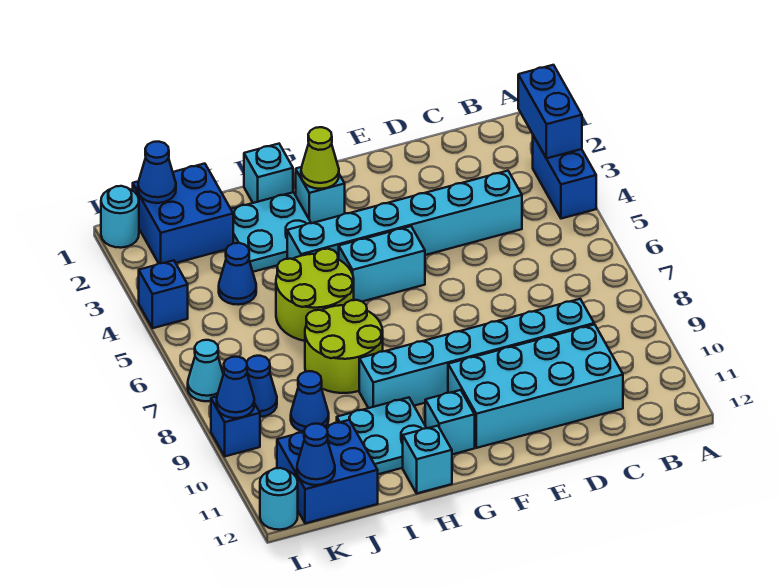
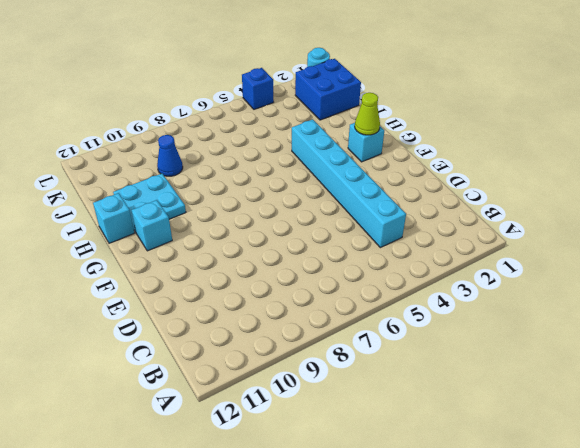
none -> blue brick A3:A4 level 1
none -> cyan brick C9:H9 level 1
none -> cyan brick C10:F11 level 1

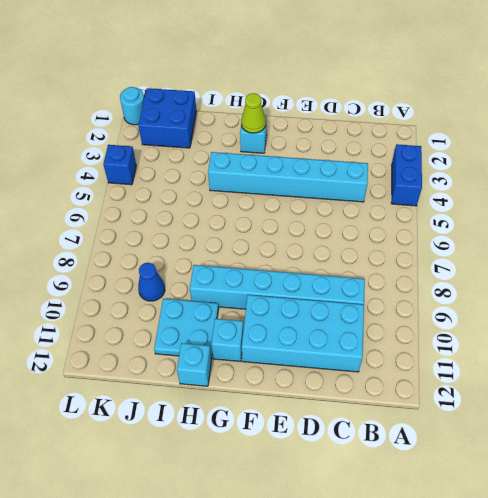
none -> cyan brick F5:G5 level 1
none -> cyan brick H1 level 1
none -> cyan plate H2:I3 level 1

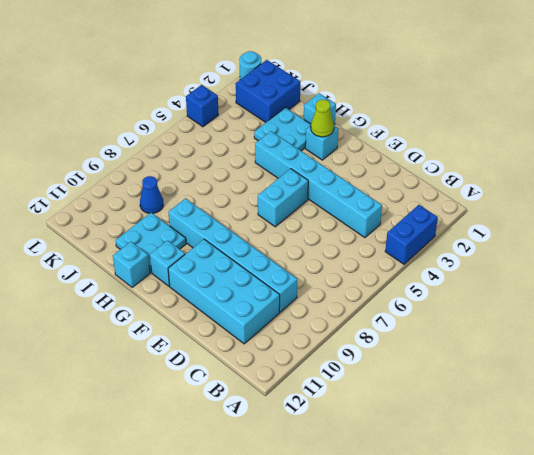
cyan brick F5:F6 level 1 -> cyan brick F5:G5 level 1
none -> lime round brick H5:I6 level 1
none -> lime round brick H7:I8 level 1
none -> blue cone J4 level 1

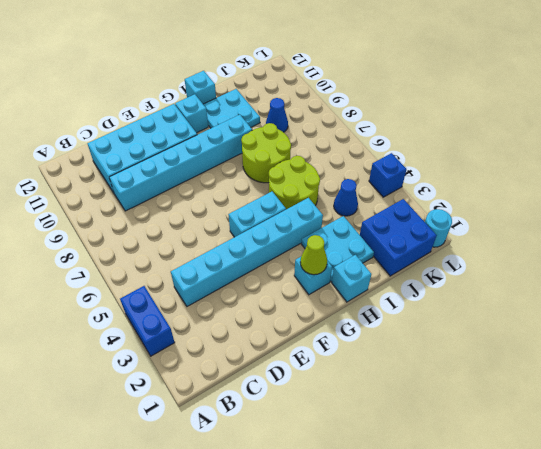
none -> blue brick J11:K12 level 1
none -> blue cone K8 level 1
none -> cyan cone L7 level 1

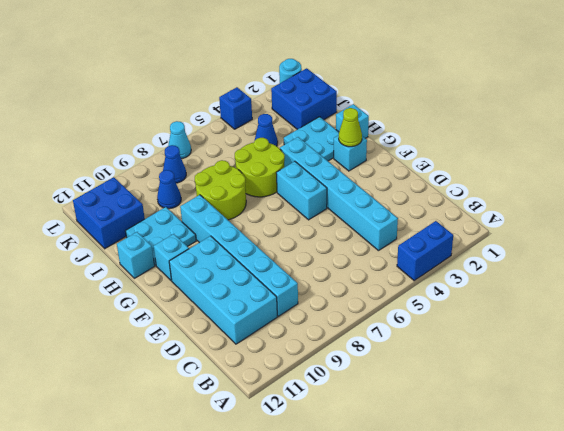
none -> blue brick L9 level 1
none -> cyan round brick L12 level 1
none -> blue brick A2:A3 level 2

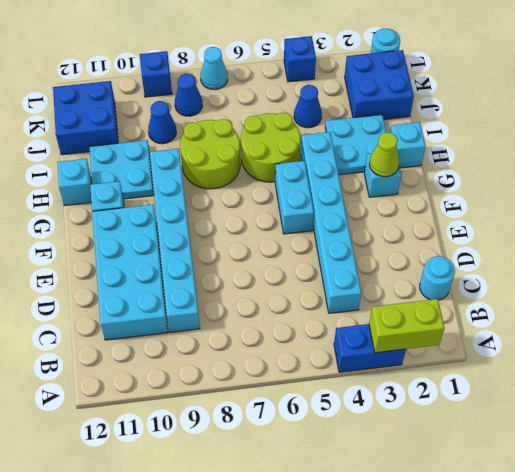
lime brick A2:A3 level 2 -> blue brick A2:A3 level 2
cyan round brick C1 level 1 -> cyan round brick L12 level 1
none -> blue cone K1 level 2
none -> blue cone K12 level 2
none -> blue cone L9 level 2

